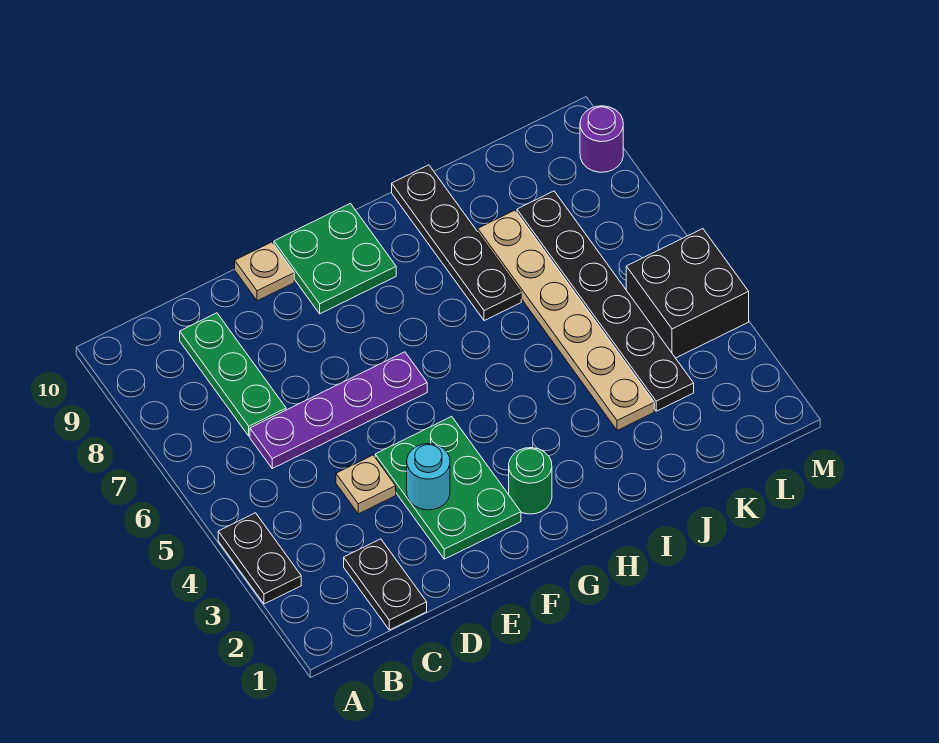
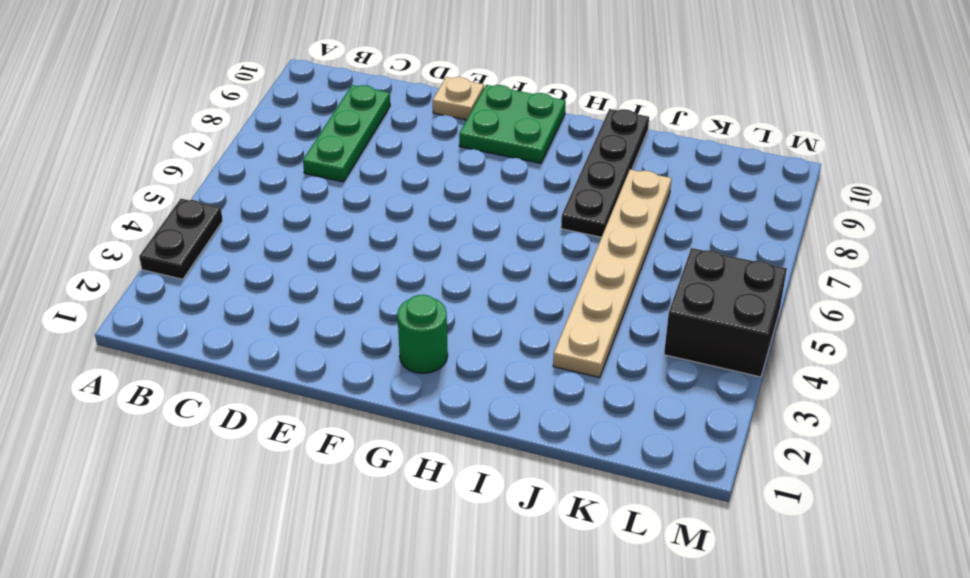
none -> black plate C1:C2 level 1
none -> purple plate C6:F6 level 1
none -> tan plate D4 level 1

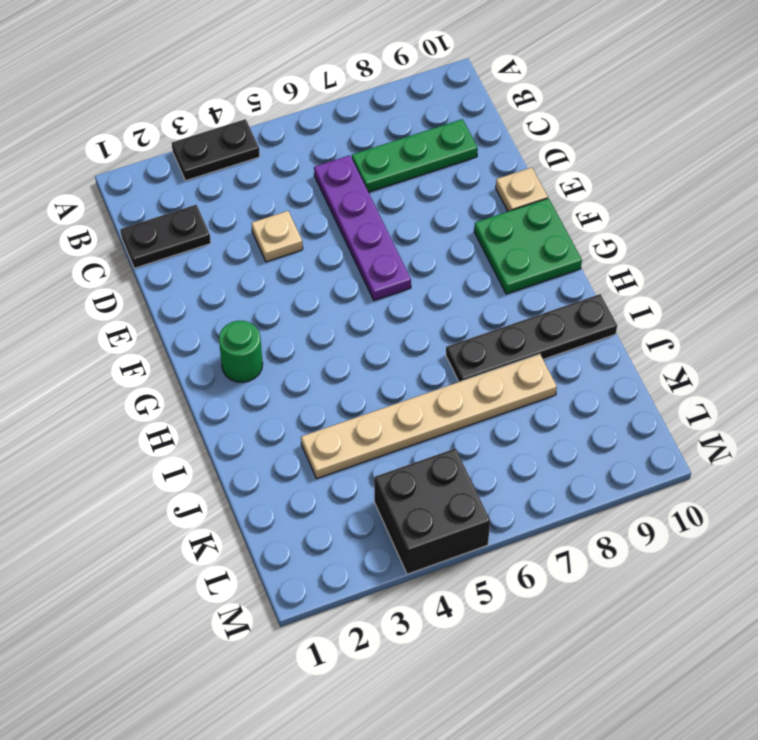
none -> green plate E2:F4 level 1
none -> black plate K3:K8 level 1
none -> purple round brick M9 level 1

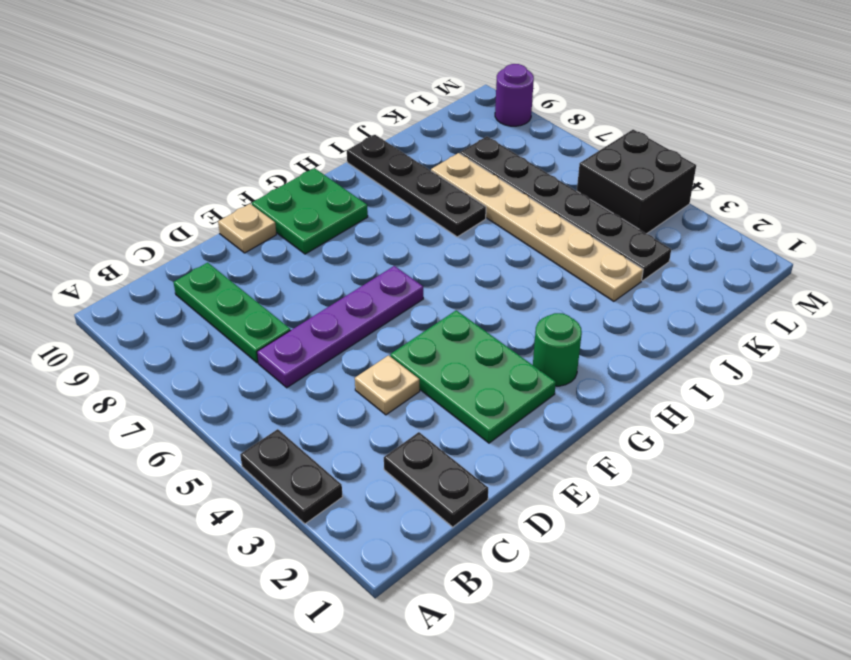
none -> cyan round brick E3 level 2

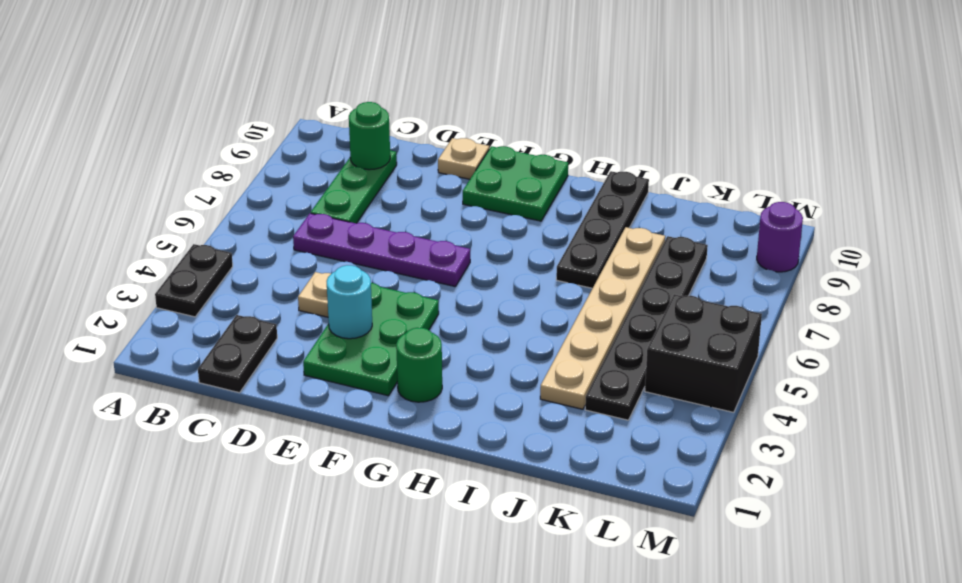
green round brick C9 level 2 -> none

